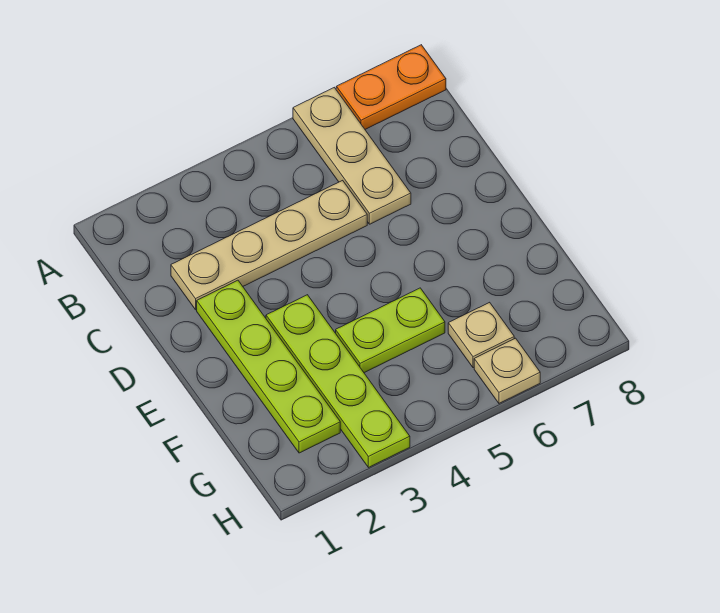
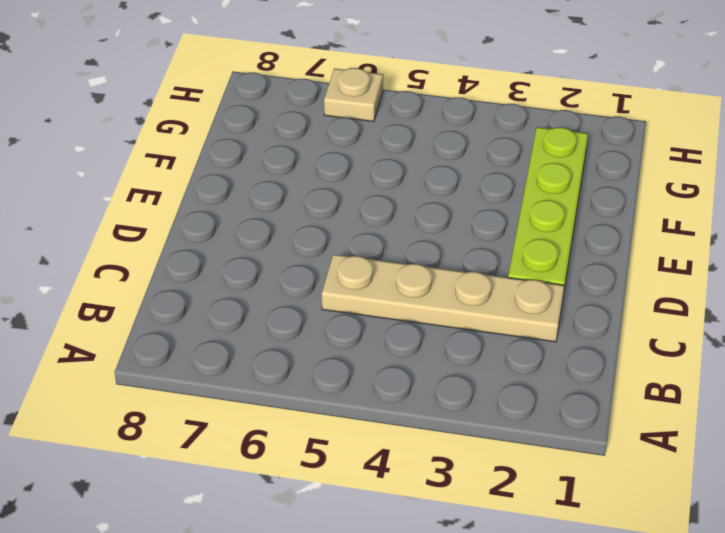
none -> tan plate A6:C6 level 1
none -> orange plate A7:A8 level 1

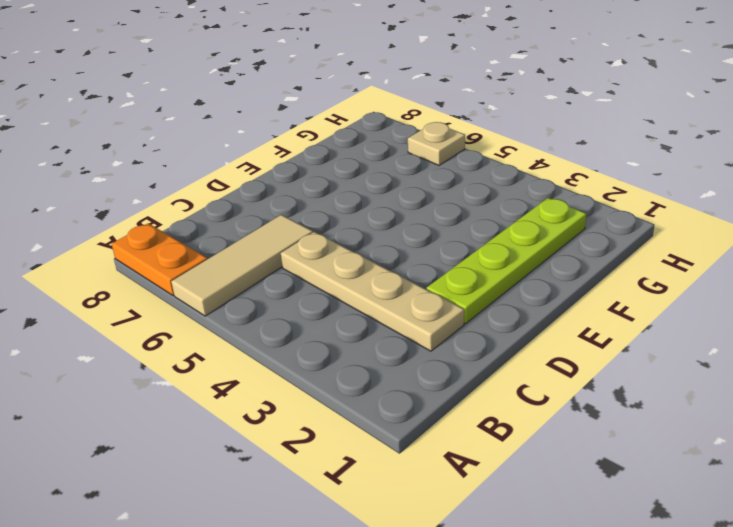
tan tile A6:C6 level 1 -> tan plate A6:C6 level 1
none -> lime plate E3:H3 level 1
none -> lime plate F4:F5 level 1

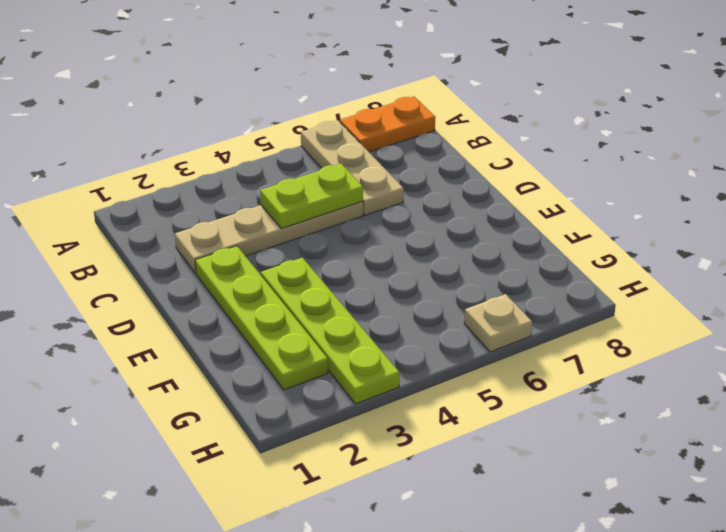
lime plate C4:C5 level 2 -> lime plate F4:F5 level 1
none -> tan plate G6 level 1

